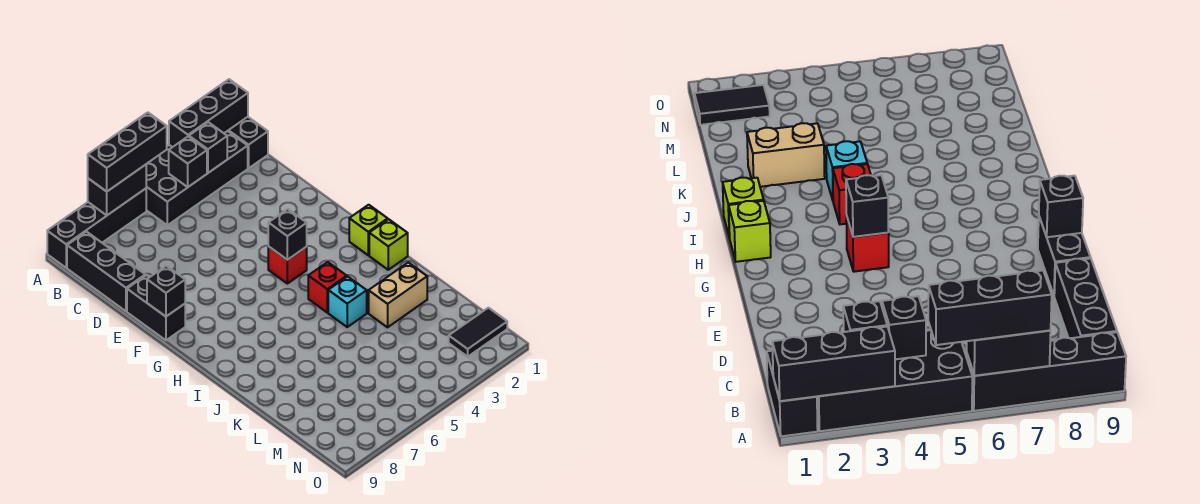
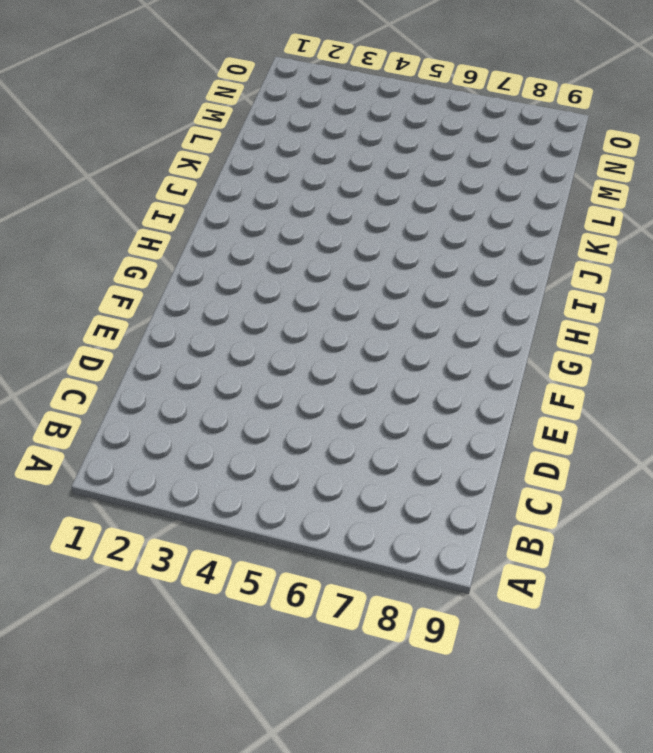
none -> black brick A1:B1 level 1
none -> black brick A2:B5 level 1
none -> black brick A6:A9 level 1

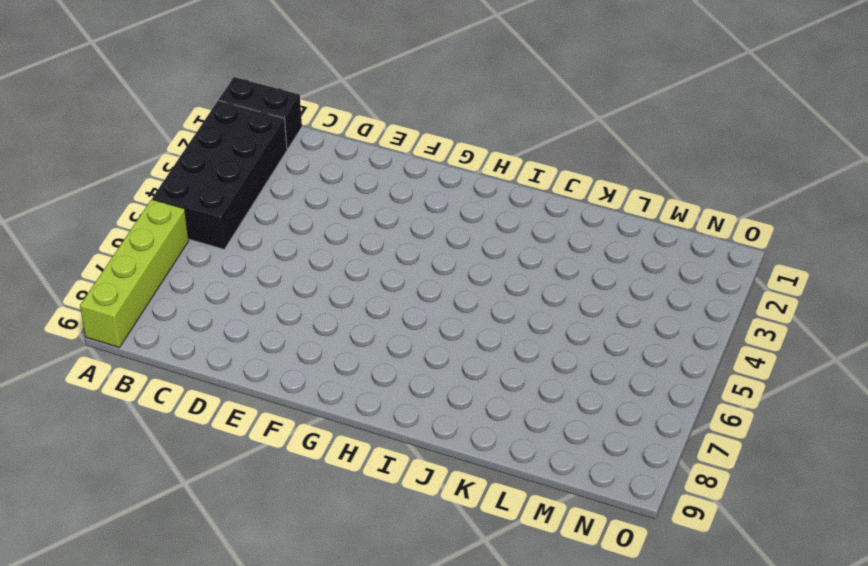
lime brick A6:A9 level 1 -> black brick A6:A9 level 1
none -> black brick B9:D9 level 1
none -> black brick E9:F9 level 1
none -> red brick G4 level 1

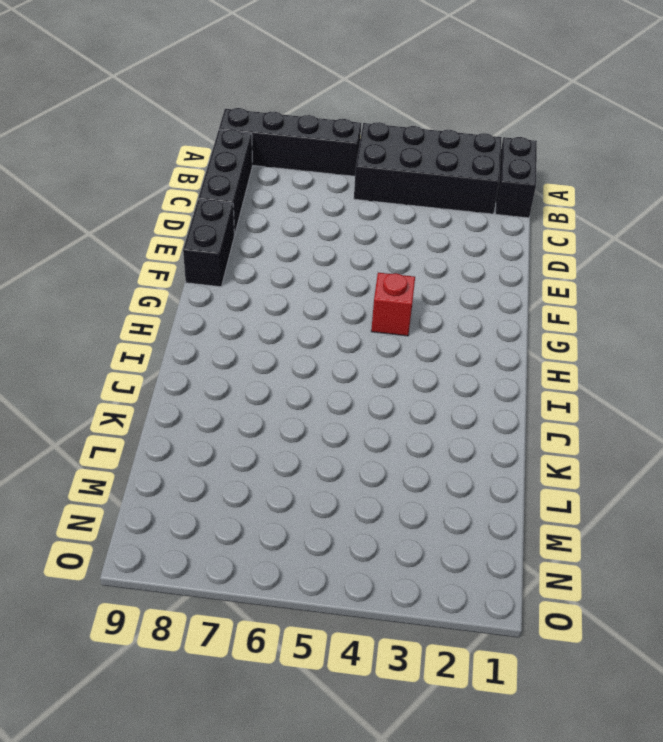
none -> lime brick H1 level 1
none -> lime brick I1 level 1
none -> red brick I4 level 1

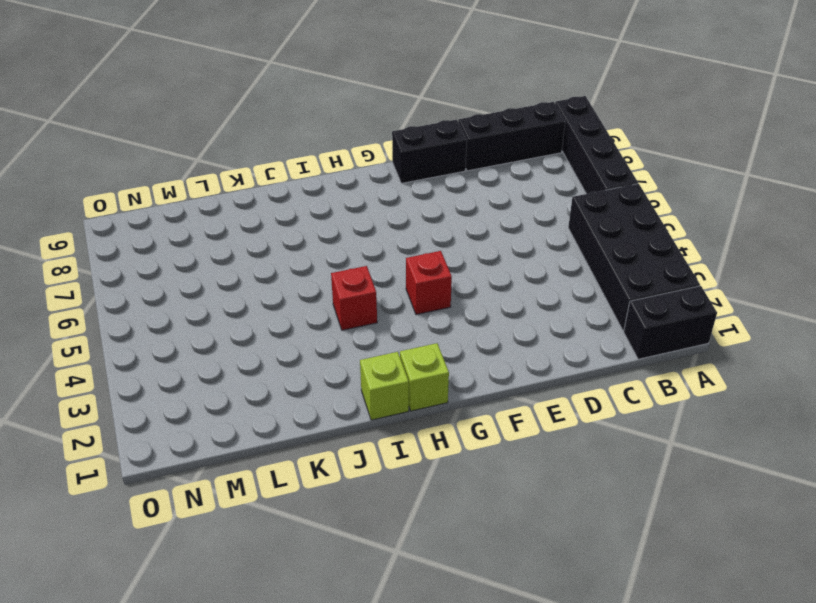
none -> cyan brick J4 level 1
none -> tan brick K2:K3 level 1
none -> black tile N1:N2 level 1

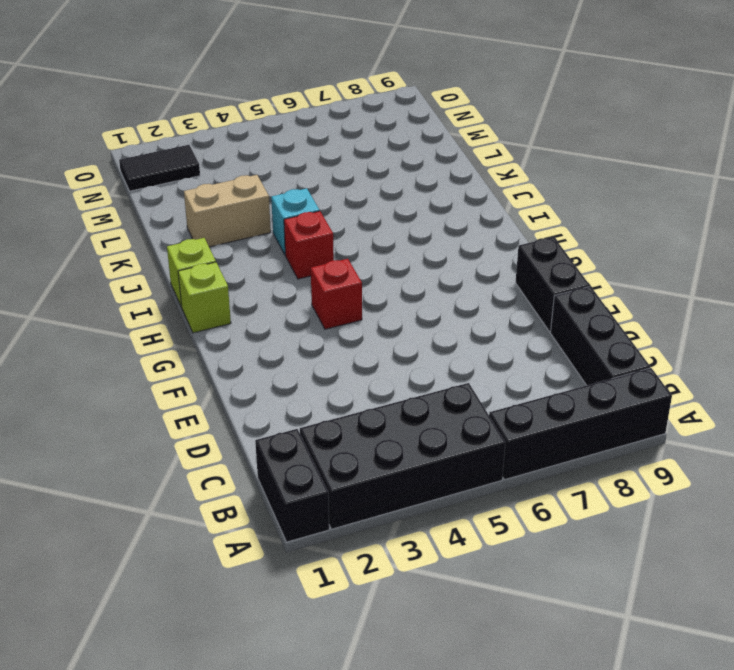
none -> black brick A1:A3 level 2
none -> black brick A6:A7 level 2
none -> black brick B3 level 2

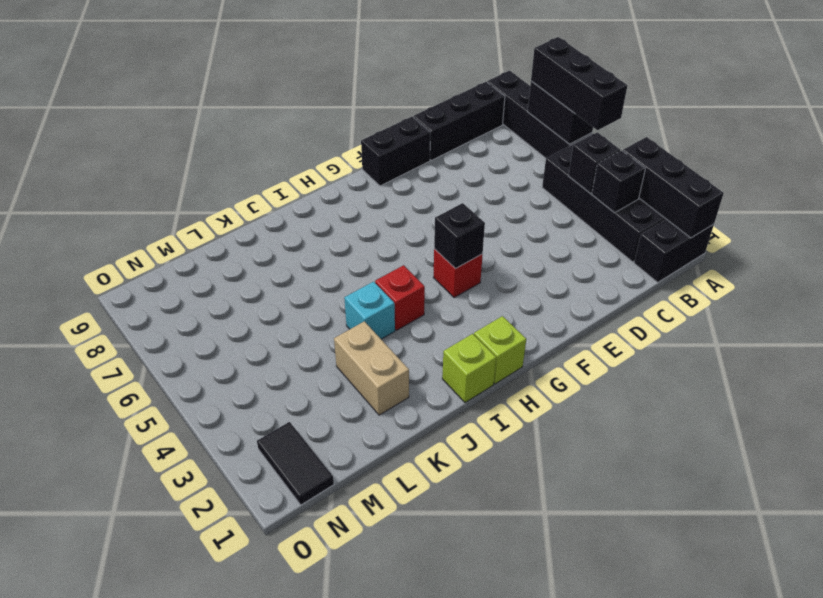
none -> black brick F9 level 2

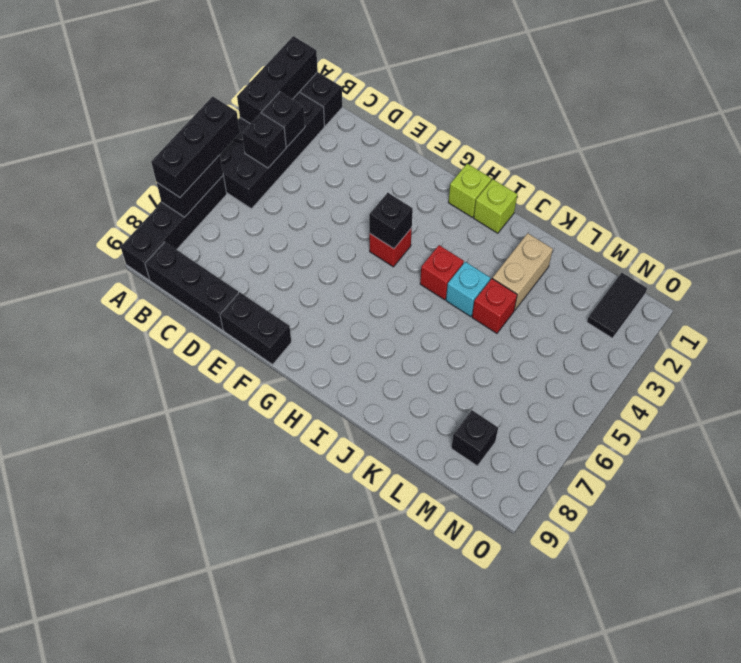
red brick K4 level 1 -> none
black brick M8 level 1 -> black brick F9 level 2

